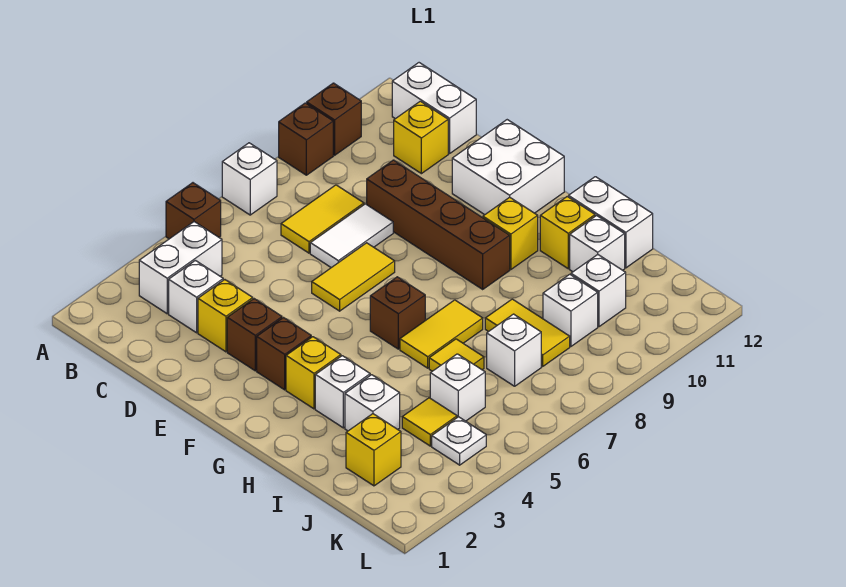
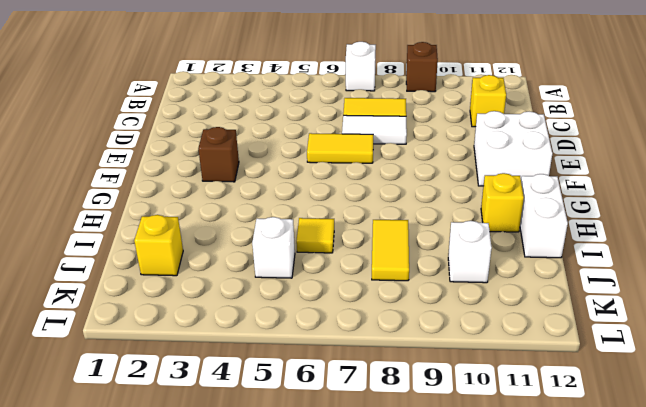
none -> brown brick A5 level 1
none -> brown brick A10 level 1
none -> white brick B3:B4 level 1
none -> white brick B12:C12 level 1

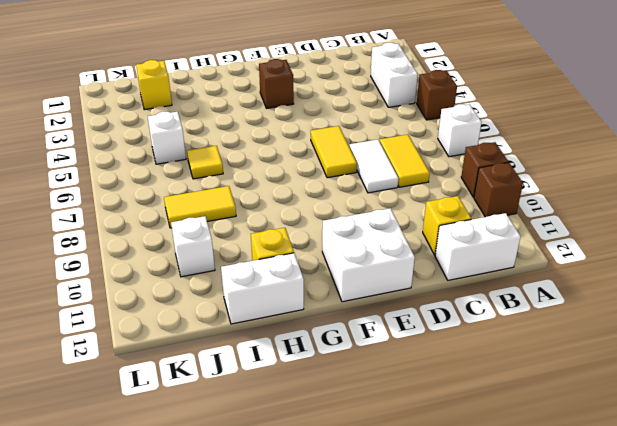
none -> white brick C3 level 1
none -> yellow brick D3 level 1
none -> brown brick D9:G9 level 1
none -> brown brick E3 level 1

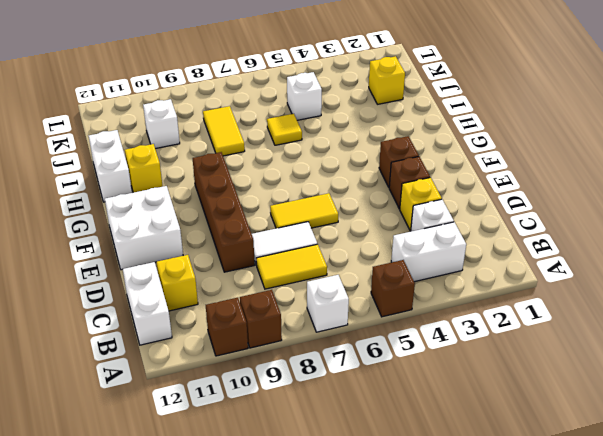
none -> yellow brick G3 level 1
none -> brown brick G6 level 1
none -> yellow brick G10 level 1
none -> white brick H3 level 1

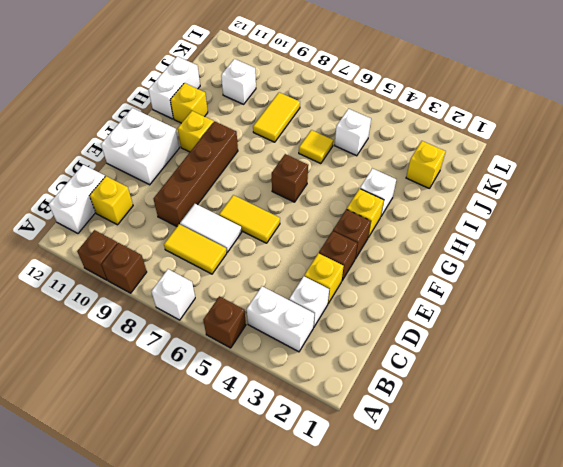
none -> yellow tile H6:H7 level 1
none -> white brick I3 level 1
none -> white brick I11 level 1
none -> yellow tile J4 level 1

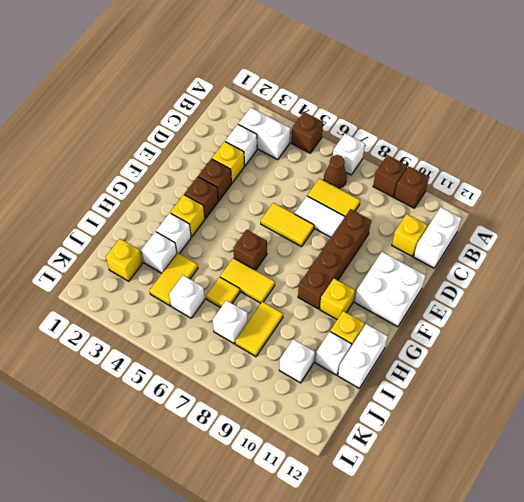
brown cone B7 level 1 -> none
yellow tile I4:J4 level 1 -> yellow tile J4 level 1
none -> white brick J9 level 1
none -> white plate K4 level 1

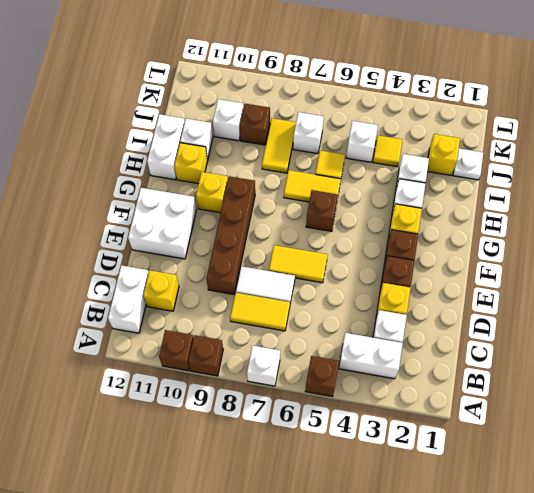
white plate J1 level 1 -> white plate K4 level 1
brown brick J9 level 1 -> white brick J9 level 1

